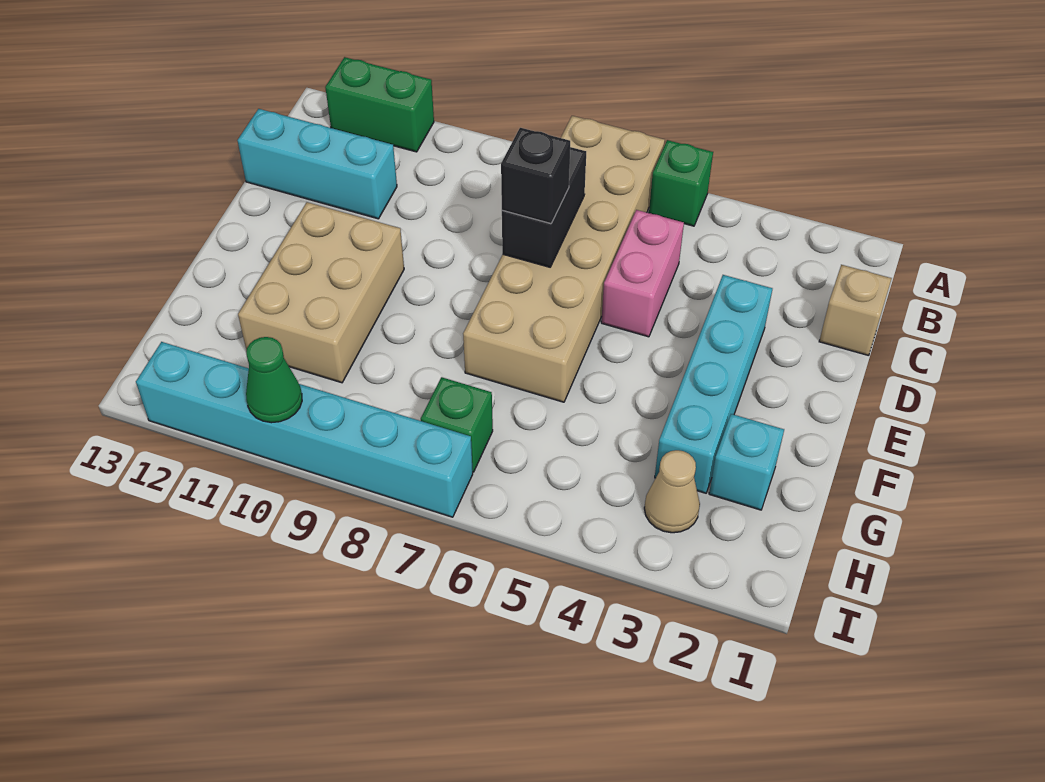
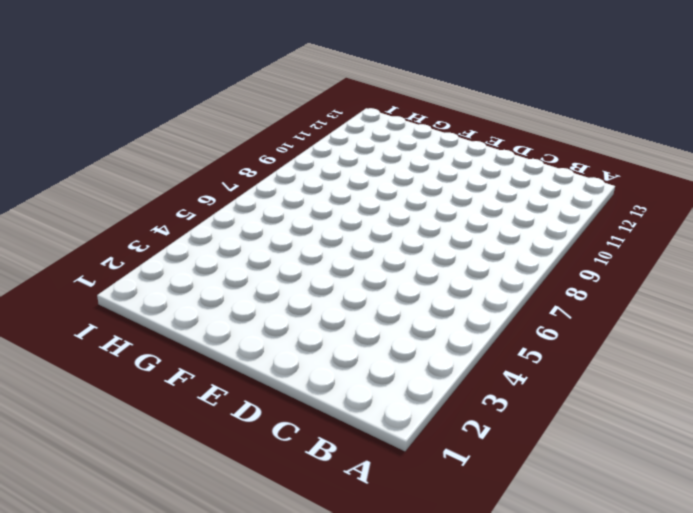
none -> green brick A5 level 1
none -> tan brick A6:F7 level 1
none -> green brick A11:A12 level 1

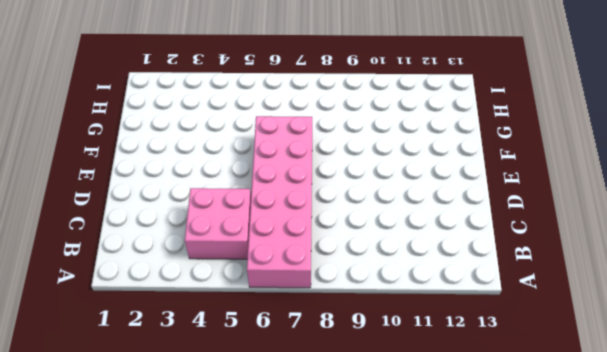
pink brick A6:F7 level 1 -> tan brick A6:F7 level 1
pink brick B4:C5 level 1 -> pink brick C5:D5 level 1
none -> green brick A5 level 1
none -> green brick A11:A12 level 1
none -> tan brick C1 level 1

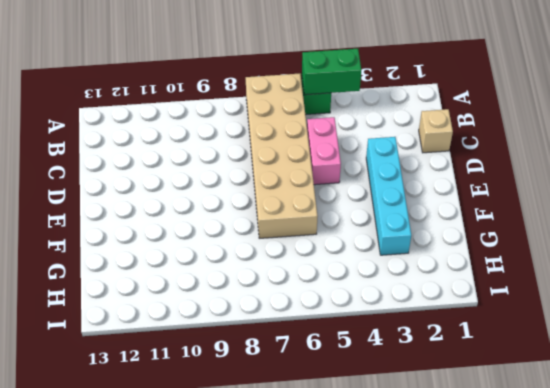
green brick A4:A5 level 2 -> green brick A11:A12 level 1
none -> cyan brick C11:C13 level 1
none -> tan brick E10:G11 level 1
none -> cyan brick G2 level 1

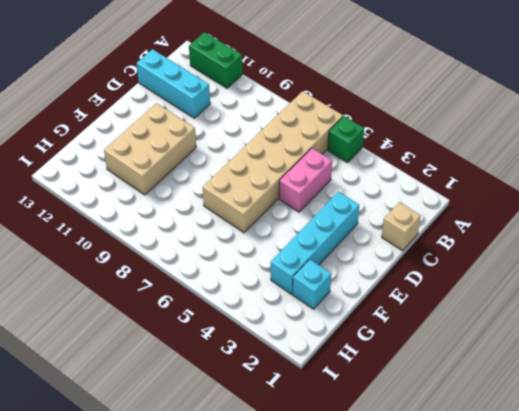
none -> tan cone H3 level 1
none -> green brick H7 level 1
none -> cyan brick I7:I12 level 1

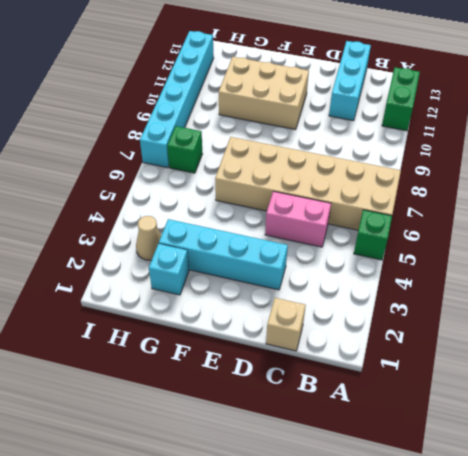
none -> black brick C7:D7 level 2
none -> green cone I10 level 2
none -> black brick D7 level 3

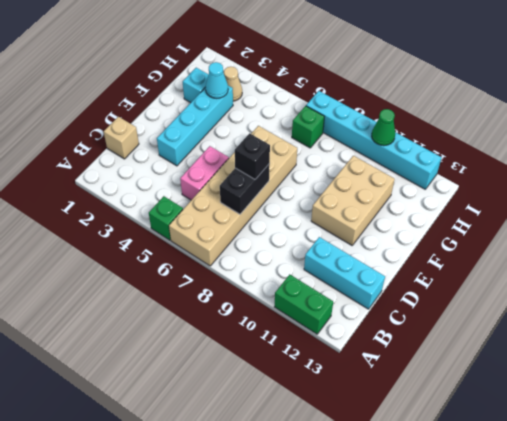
cyan cone G3 level 2 -> none

